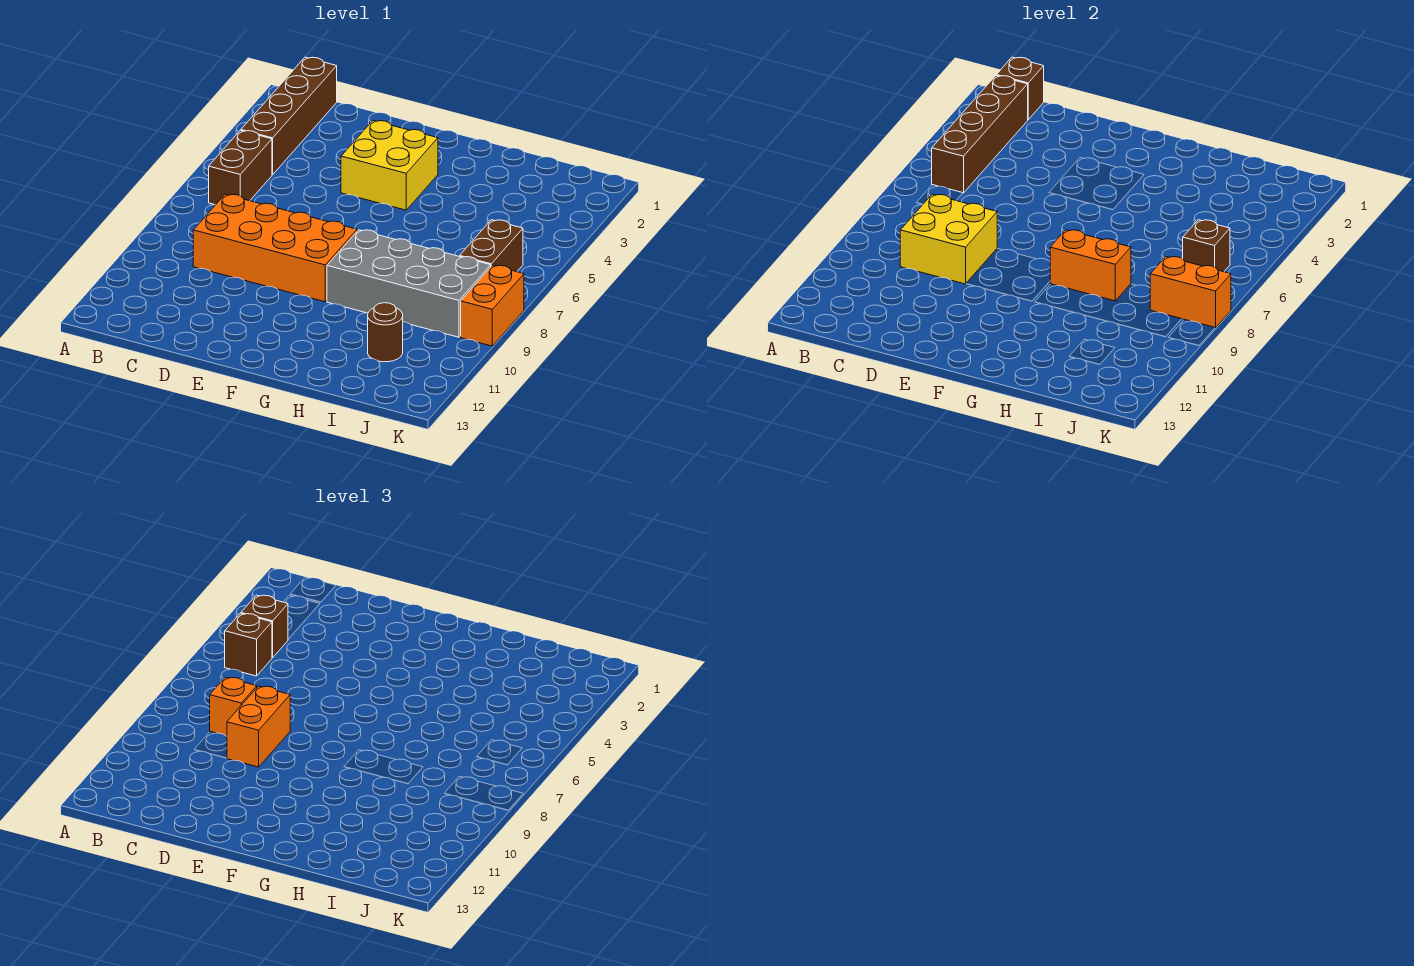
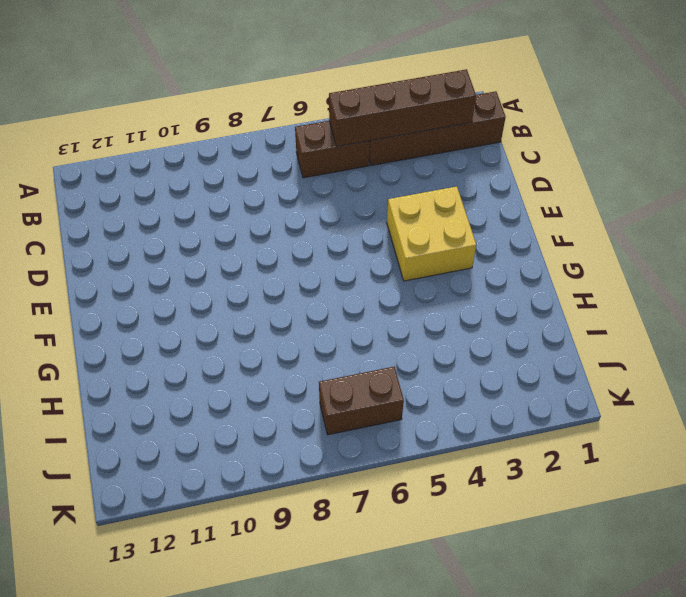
none -> orange brick C8:F9 level 1
none -> grey brick G8:J9 level 1
none -> brown round brick I11 level 1

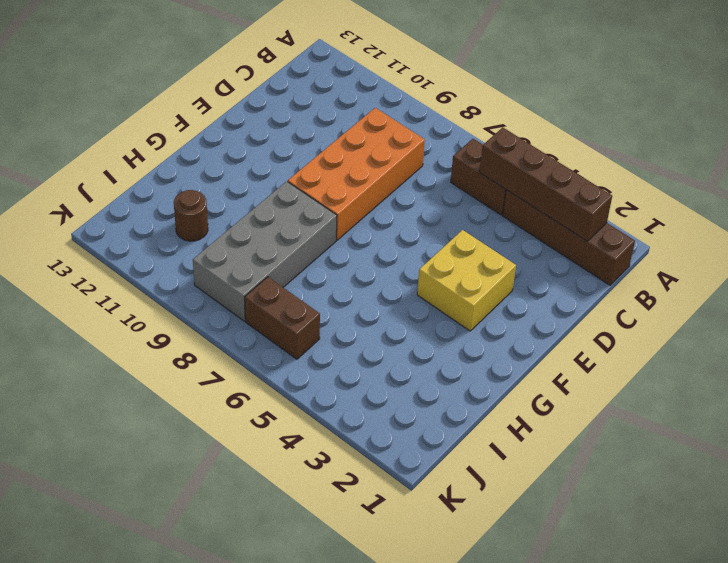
none -> orange brick K8:K9 level 1
none -> brown brick B1 level 2
none -> yellow brick C8:D9 level 2

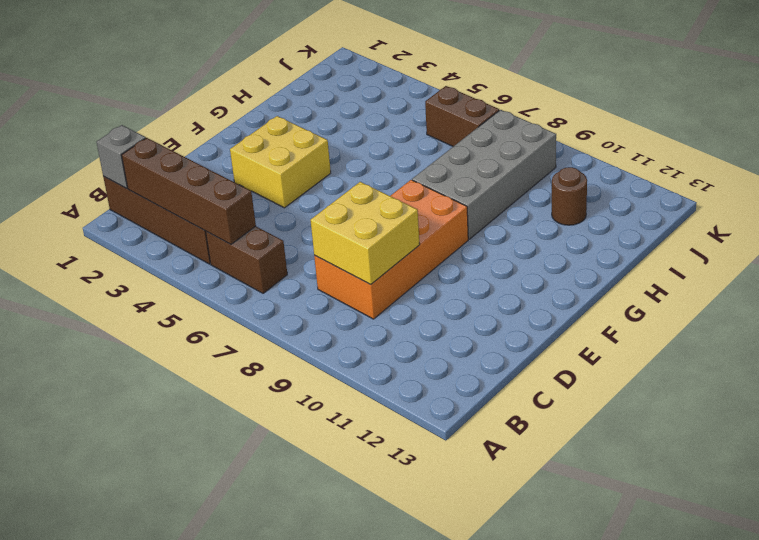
grey brick B1 level 2 -> brown brick B1 level 2
none -> orange brick K8:K9 level 1
none -> orange brick G8:H8 level 2
none -> brown brick J6 level 2

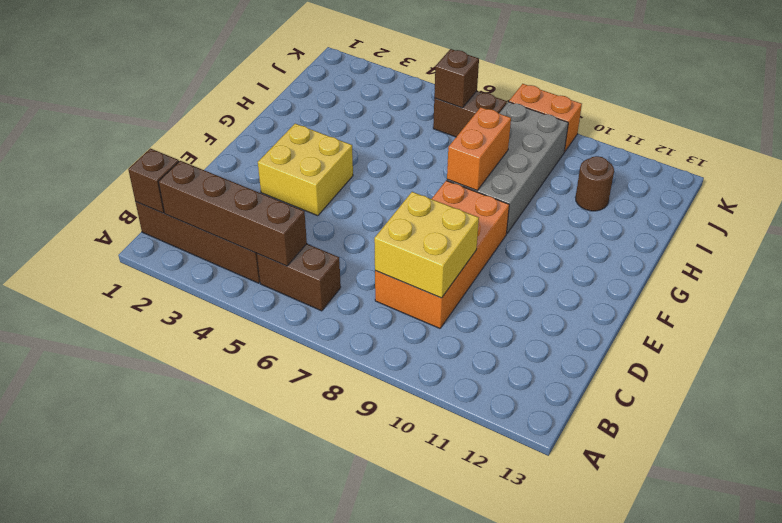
none -> orange brick J8:K8 level 2
none -> brown brick B4 level 3
none -> brown brick B5 level 3

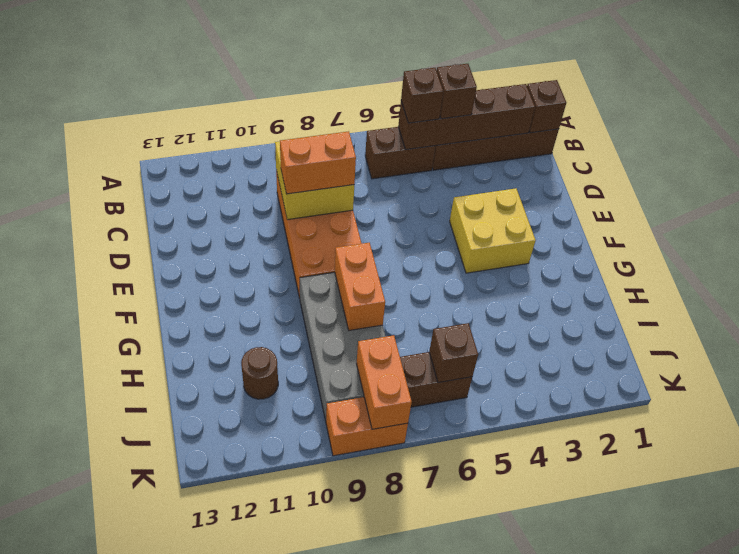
none -> orange brick C8 level 3

